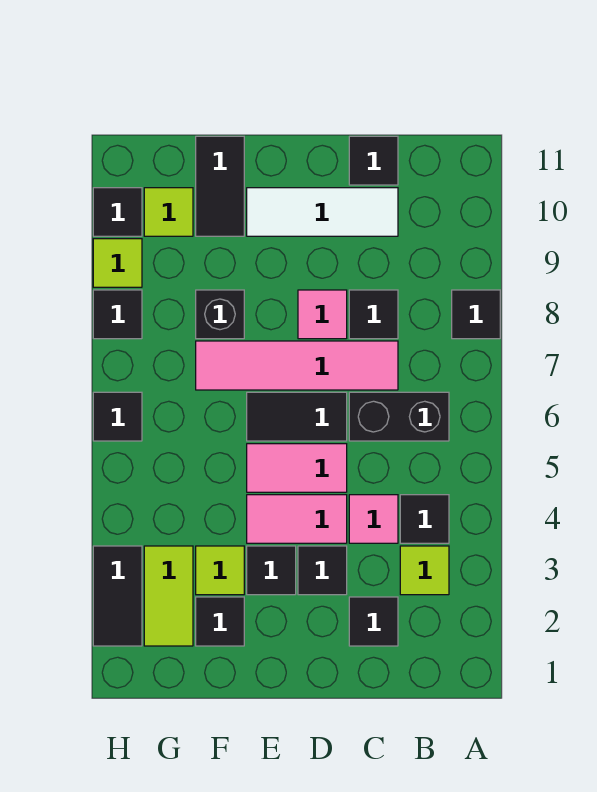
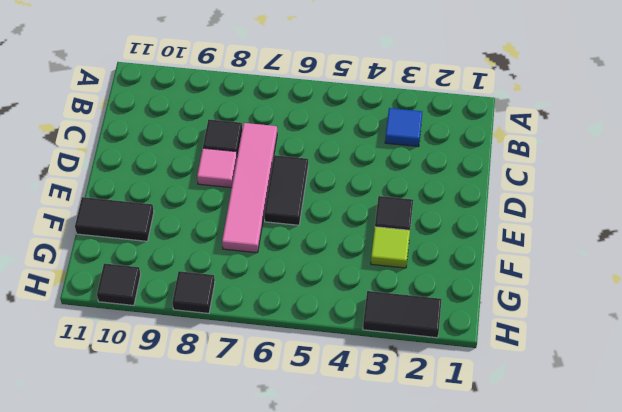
blue tile B3 level 1 -> lime tile B3 level 1
none -> black tile A8 level 1
none -> black tile B4 level 1
none -> black brick B6:C6 level 1

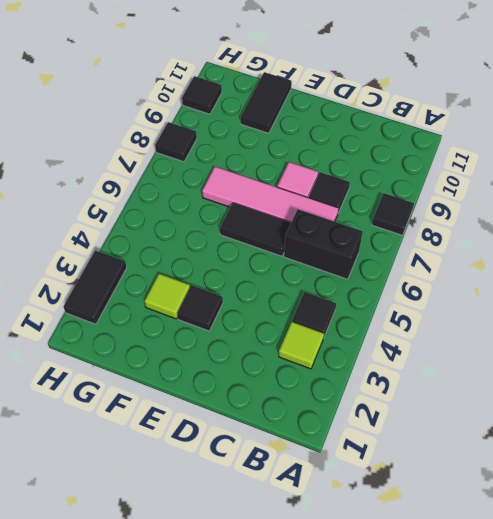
none -> black tile C2 level 1
none -> pink tile C4 level 1
none -> white tile C10:E10 level 1

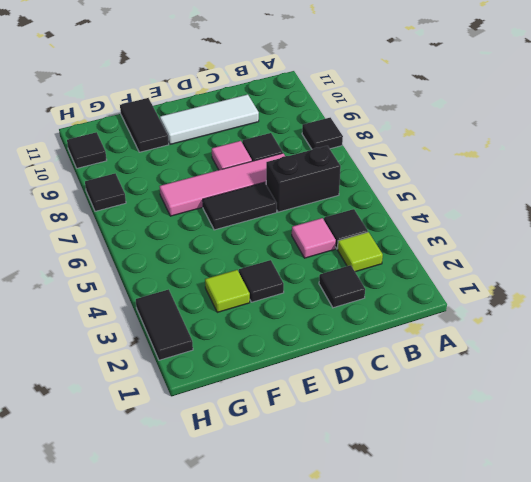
none -> black tile C11 level 1
none -> black tile D3 level 1
none -> pink tile D4:E4 level 1

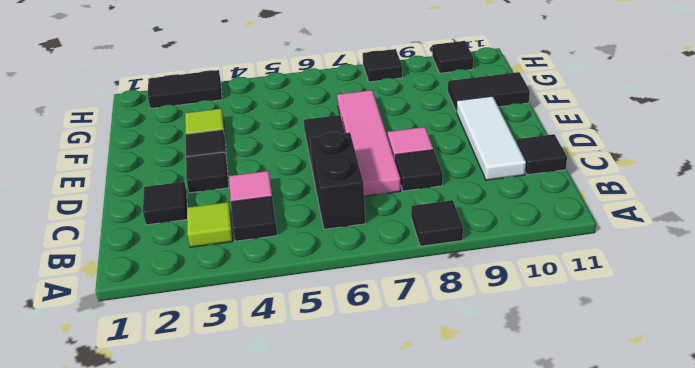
none -> pink tile D4:E4 level 1
none -> pink tile D5:E5 level 1
none -> black tile F2 level 1

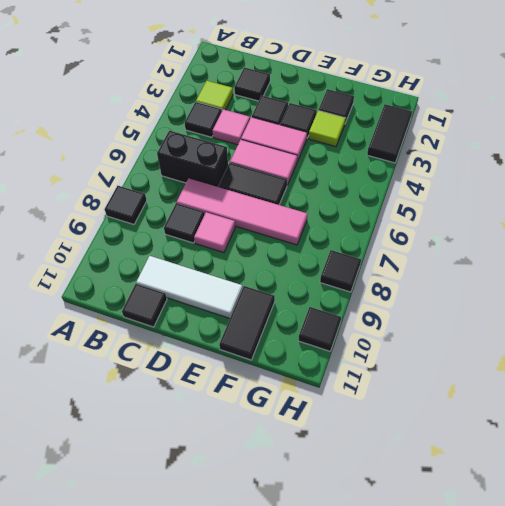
none -> black brick F8 level 1
none -> lime tile G2:G3 level 1
none -> lime tile G10 level 1

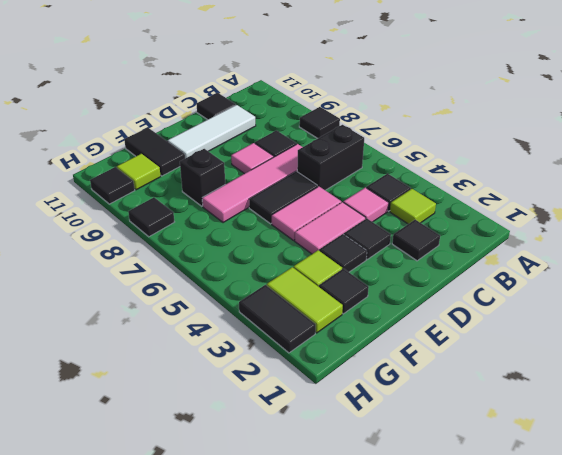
none -> black tile H6 level 1
none -> lime tile H9 level 1

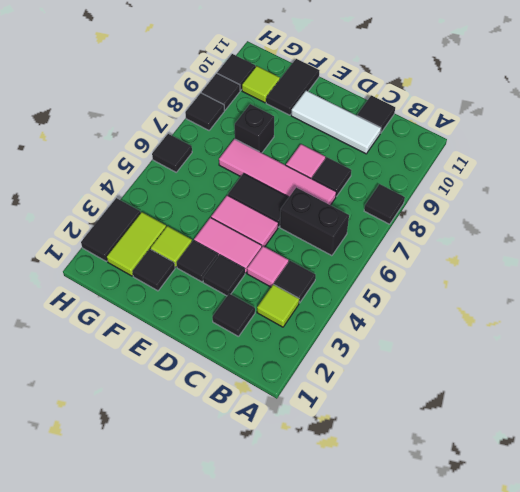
black tile H9 level 1 -> lime tile H9 level 1

